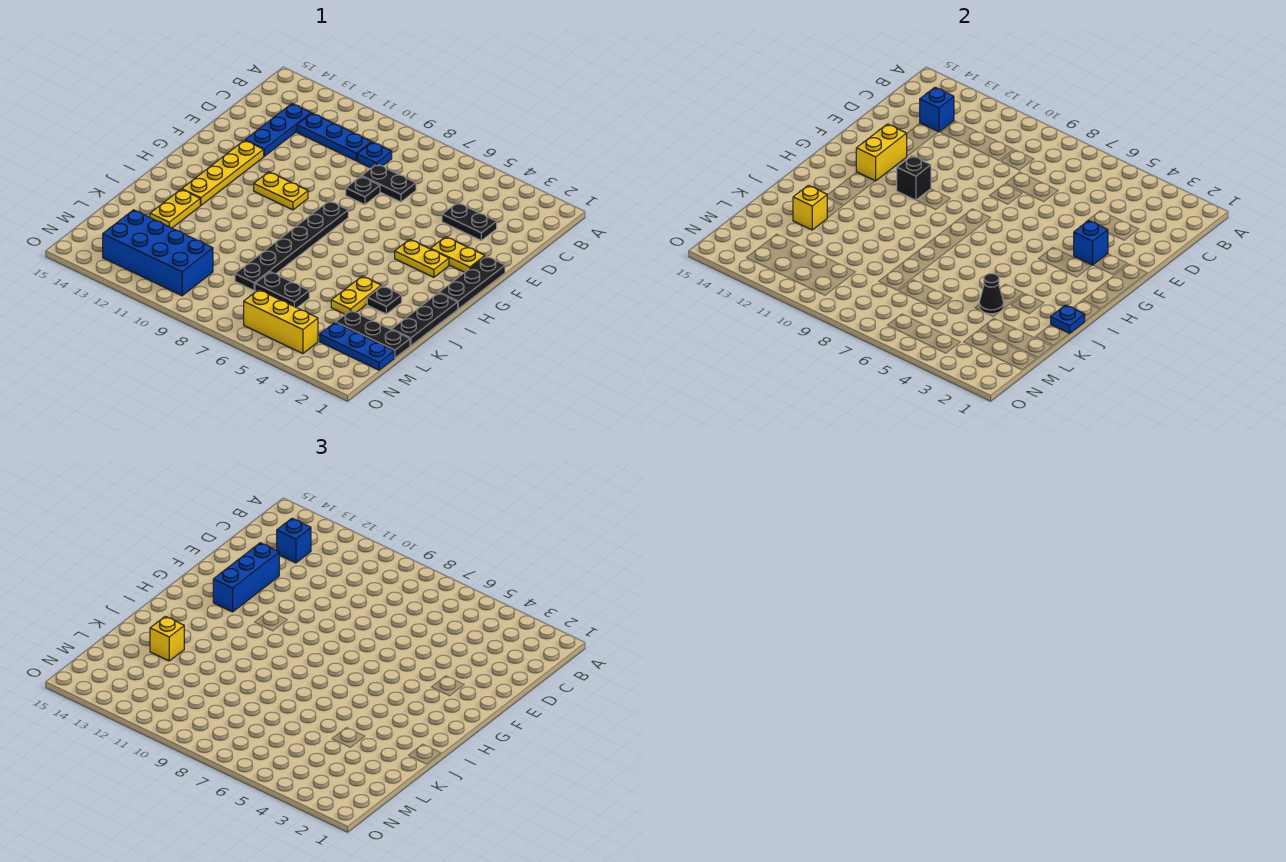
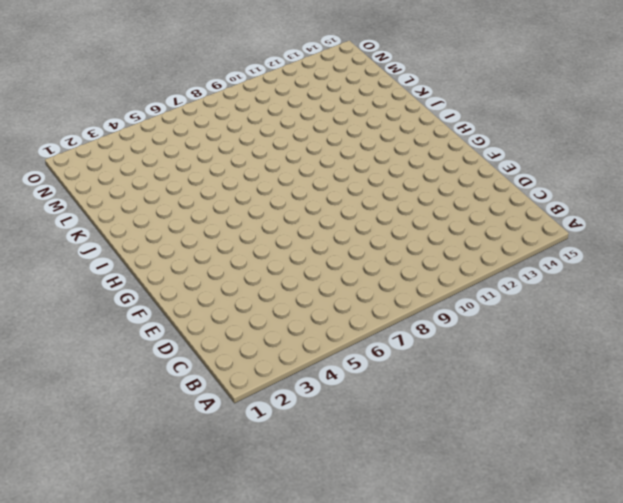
none -> blue plate C9 level 1
none -> blue plate C10:C12 level 1
none -> blue plate C13:E13 level 1
none -> black plate D3:D4 level 1

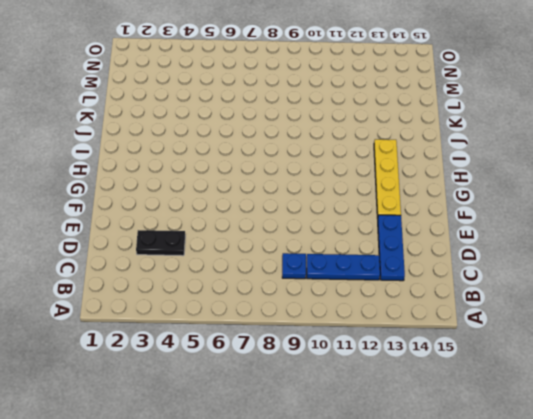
none -> black plate D7:D8 level 1
none -> black plate E8 level 1
none -> black plate F1:H1 level 1
none -> yellow plate F2:F3 level 1

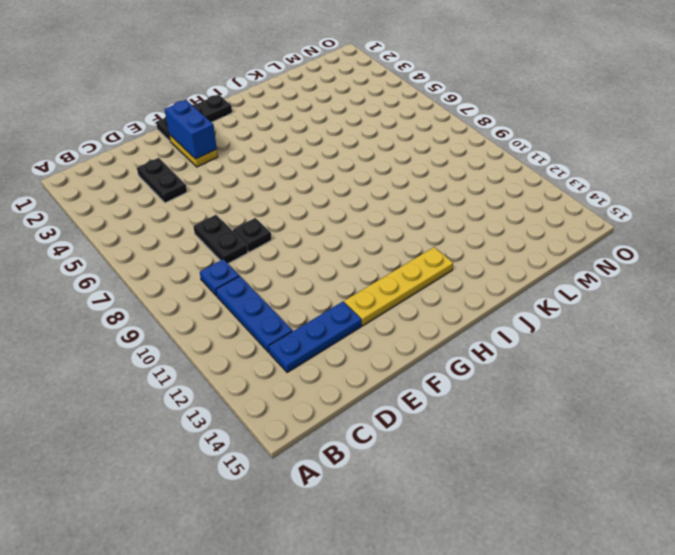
blue brick F2:F3 level 2 -> blue brick F3 level 2
none -> yellow plate G3:G4 level 1
none -> black plate G8:L8 level 1
none -> yellow plate G10:G11 level 1
none -> black plate I1:K1 level 1

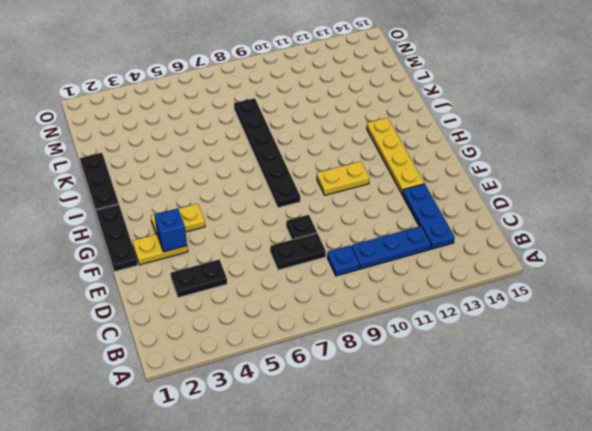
none -> black plate J3 level 1
none -> yellow plate J4:K4 level 1
none -> yellow plate J13:K13 level 1
none -> black plate L1:L3 level 1

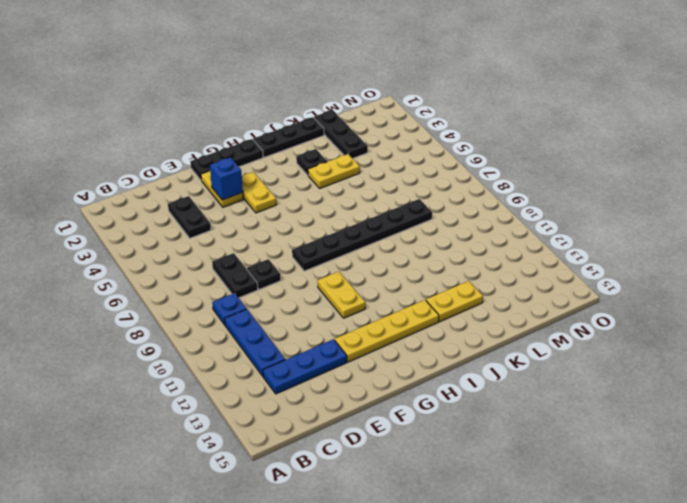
none -> black plate L6:L7 level 1
none -> blue plate M1:M3 level 1
none -> blue brick M10:N13 level 1
none -> yellow brick N4:N6 level 1

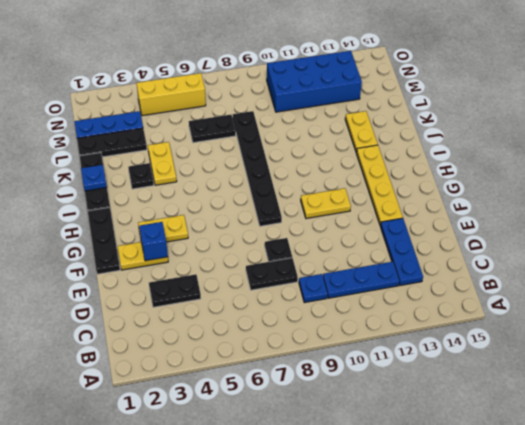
none -> blue brick C13 level 2
none -> yellow brick F13:G13 level 2
none -> black brick G11 level 2
none -> black cone K4 level 2

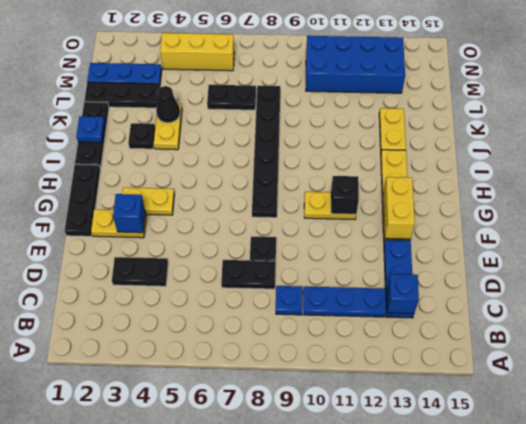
none -> yellow brick K13 level 2
none -> blue brick C13 level 3
none -> blue brick E13:G13 level 3
none -> yellow brick K13 level 3

